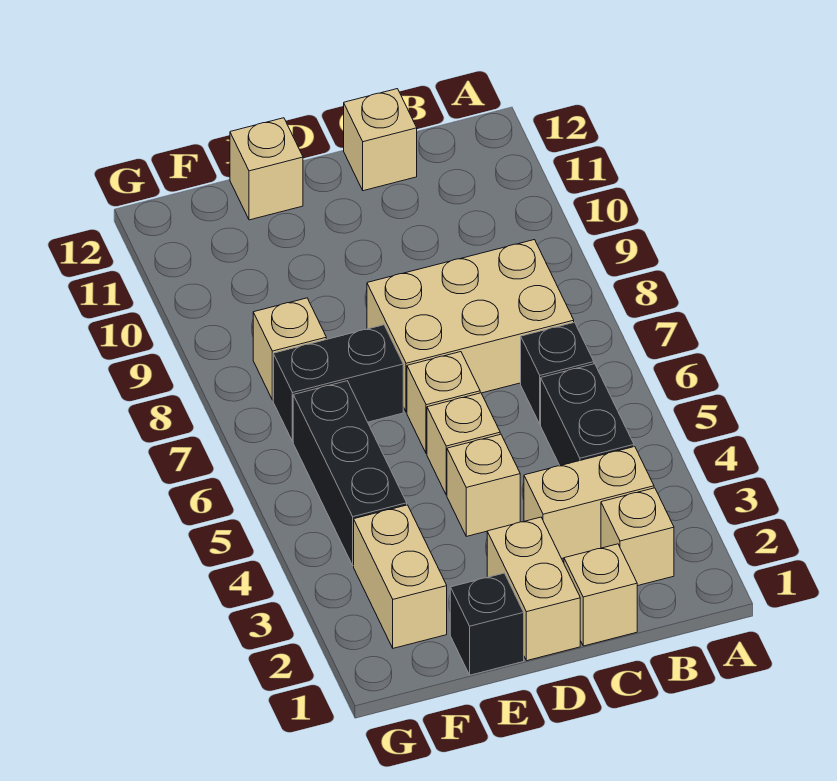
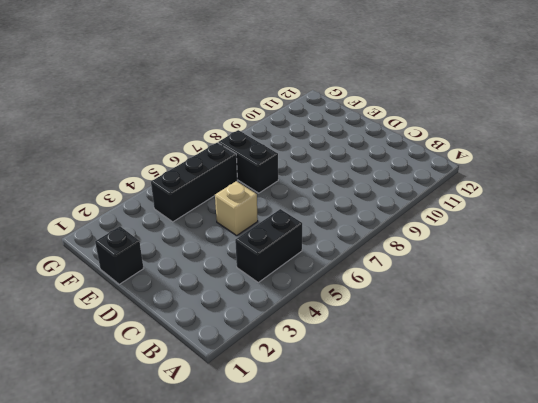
none -> tan brick B2 level 1
none -> tan brick B3:C3 level 1
none -> black brick B6 level 1

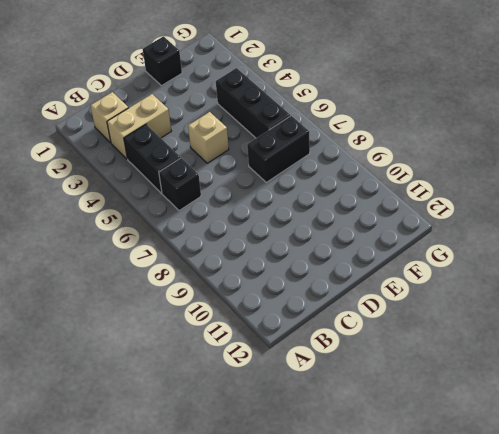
none -> tan brick B7:D8 level 1
none -> tan brick C1 level 1
none -> tan brick C12 level 1

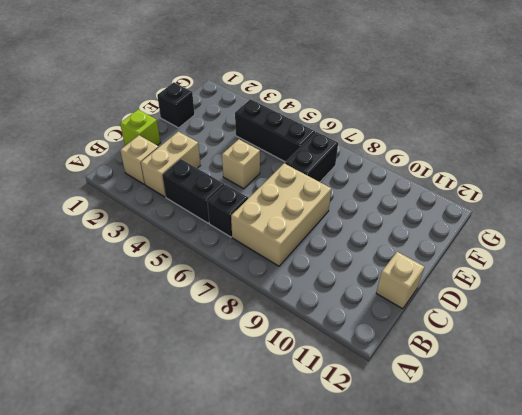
lime brick C1 level 1 -> tan brick C1 level 1
none -> tan brick D1:D2 level 1
none -> tan brick D4 level 1
none -> tan brick D6 level 1

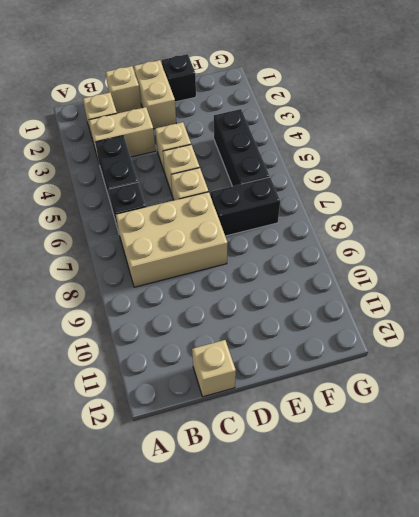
none -> tan brick E12 level 1
none -> tan brick F2:F3 level 1
none -> tan brick F8 level 1

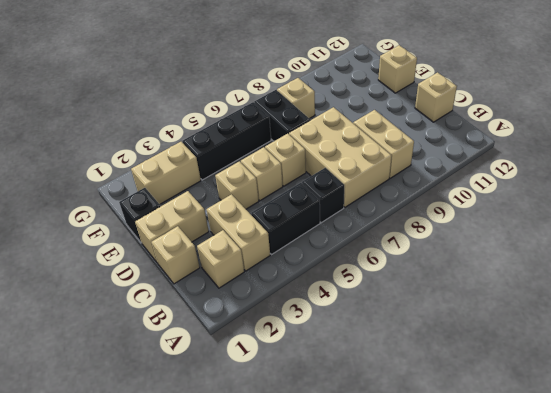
tan brick B9:C9 level 1 -> none

